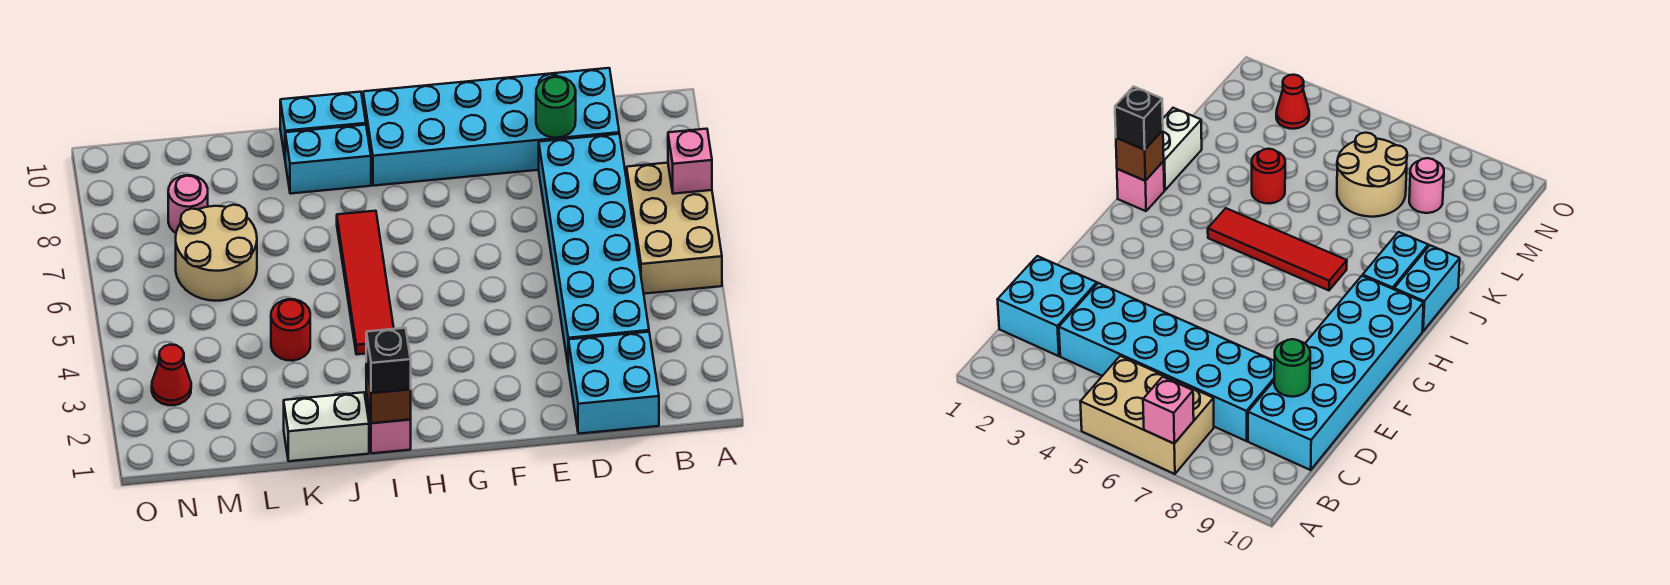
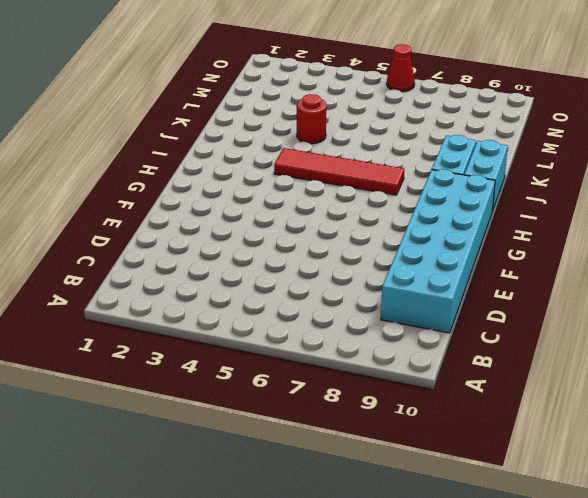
red cone O6 level 1 -> red cone N3 level 1
none -> tan brick A5:B7 level 1
none -> cyan brick C1:D2 level 1
none -> cyan brick C3:D8 level 1

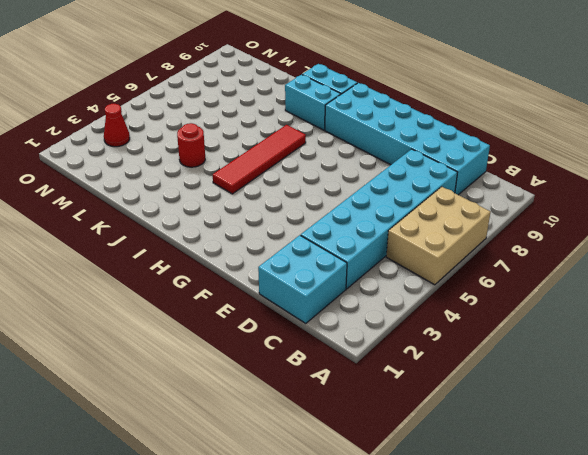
none -> pink brick I1 level 1
none -> white brick J1:K1 level 1
none -> tan round brick L6:M7 level 1

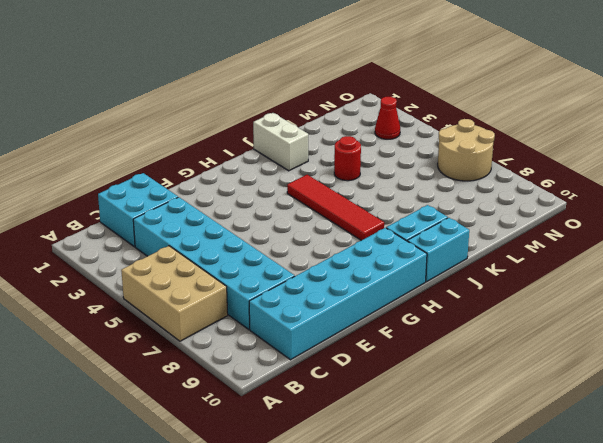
white brick J1:J2 level 1 -> white brick J1:K1 level 1
tan round brick N6:O7 level 1 -> tan round brick L6:M7 level 1
none -> pink brick I1 level 1
none -> pink round brick M8 level 1
none -> pink brick A7 level 2

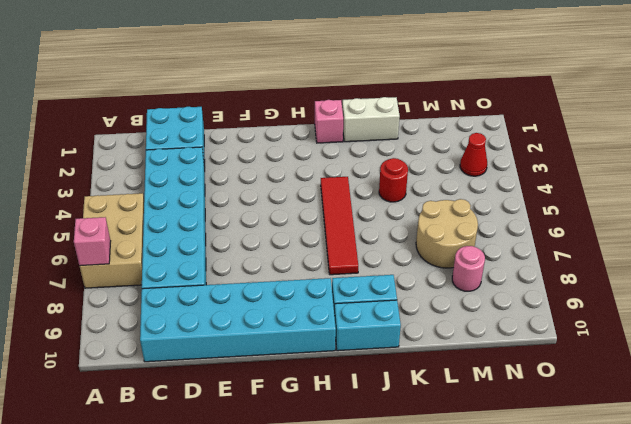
none -> green round brick D9 level 2
none -> brown brick I1 level 2
none -> black brick I1 level 3

